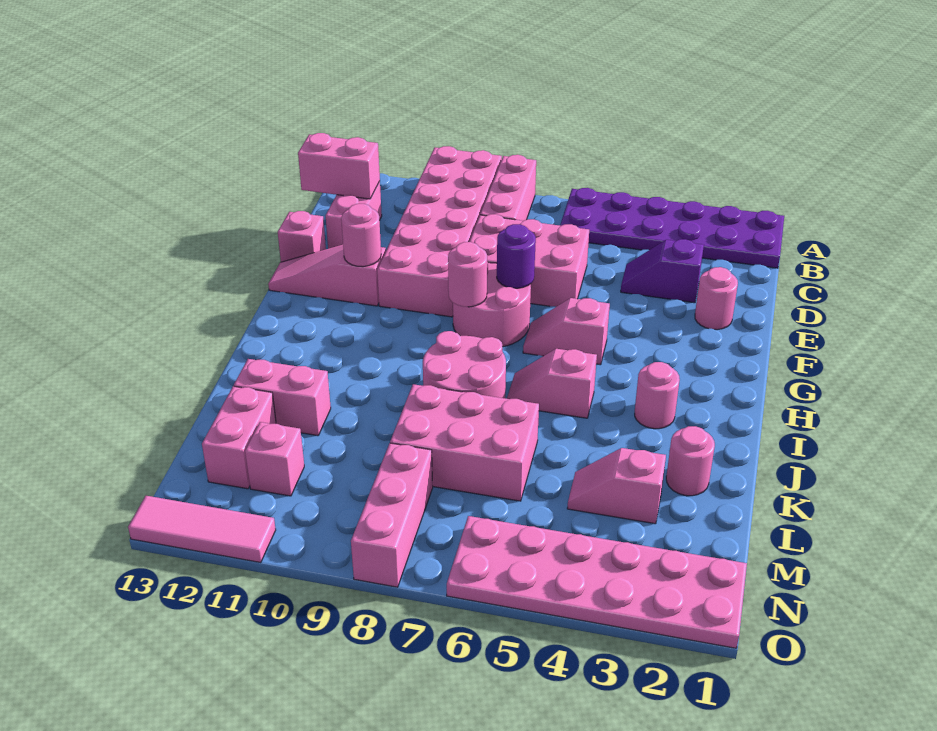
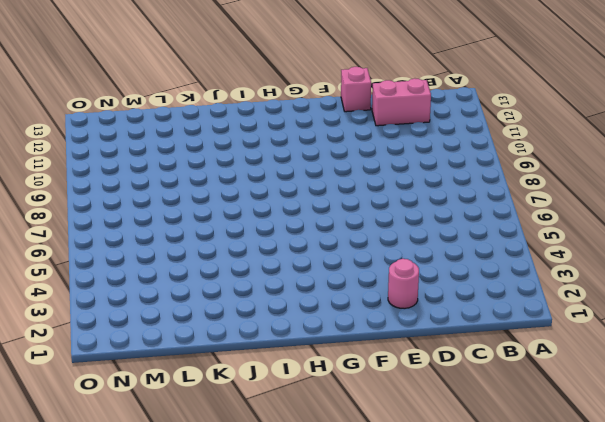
none -> purple plate A1:B6 level 1
none -> pink brick A8:C8 level 1
none -> pink brick A9:F10 level 1

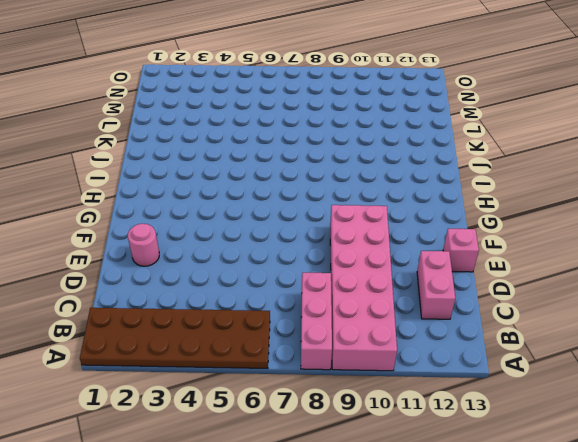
brown plate A1:B6 level 1 -> purple plate A1:B6 level 1
none -> purple slope D3:D4 level 1 top 3
none -> pink brick D6:E8 level 1
none -> pink round brick F7:G8 level 1

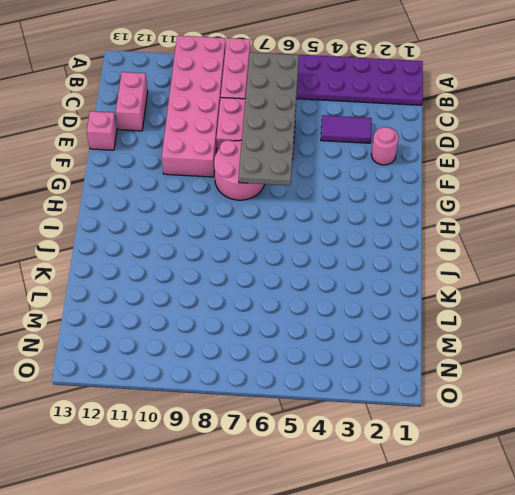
grey plate B6:G7 level 2 -> purple round brick F7 level 2
purple tile D3:D4 level 1 -> purple slope D3:D4 level 1 top 3
none -> pink slope F11:F13 level 1 top 11
none -> pink slope G5:G6 level 1 top 5
none -> pink round brick I3 level 1

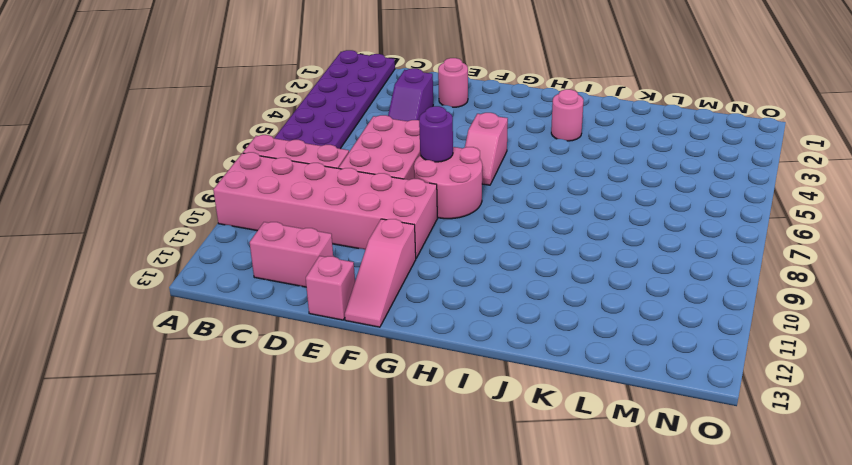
none -> pink slope I5:I6 level 1 top 5
none -> pink round brick I7:J8 level 1
none -> pink round brick K2 level 1

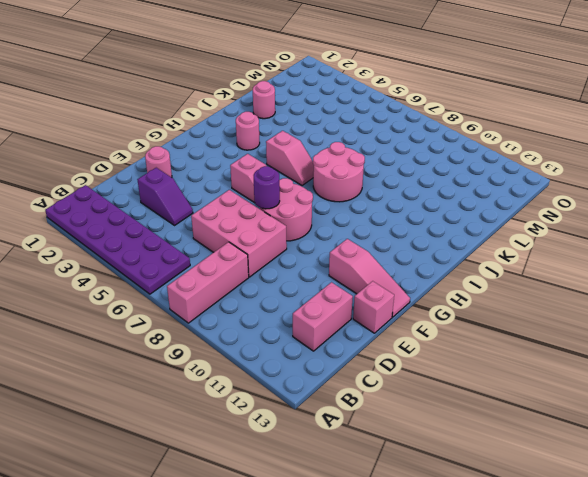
none -> pink brick A9:F10 level 1
none -> pink brick K6:L8 level 1
none -> pink brick K11:K12 level 1

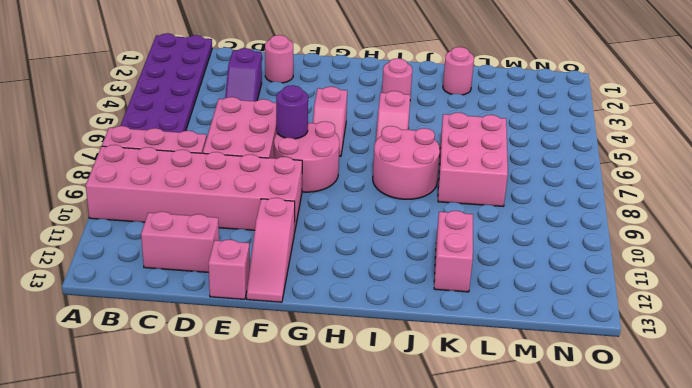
none -> pink slope L3:L4 level 1 top 3
none -> pink brick L12:M12 level 1
none -> pink brick M8:O8 level 1

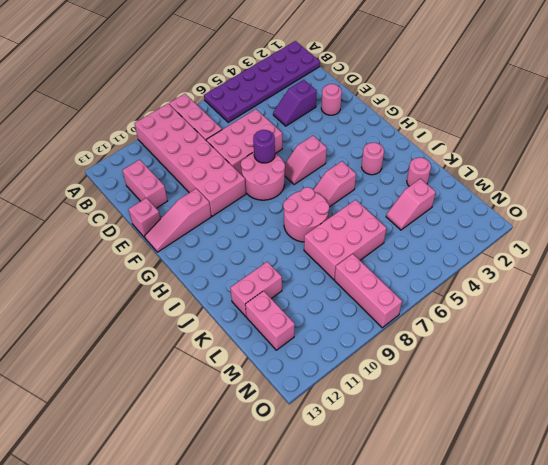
none -> pink brick M11 level 1
none -> pink plate N1:O6 level 1
none -> pink tile O11:O13 level 1

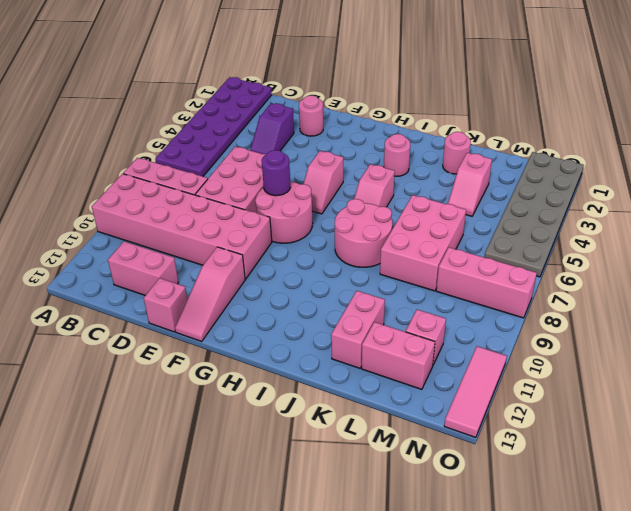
grey plate N1:O6 level 1 -> pink plate N1:O6 level 1
none -> pink brick C12:C13 level 2
none -> pink round brick F11 level 2
none -> pink round brick G8 level 2

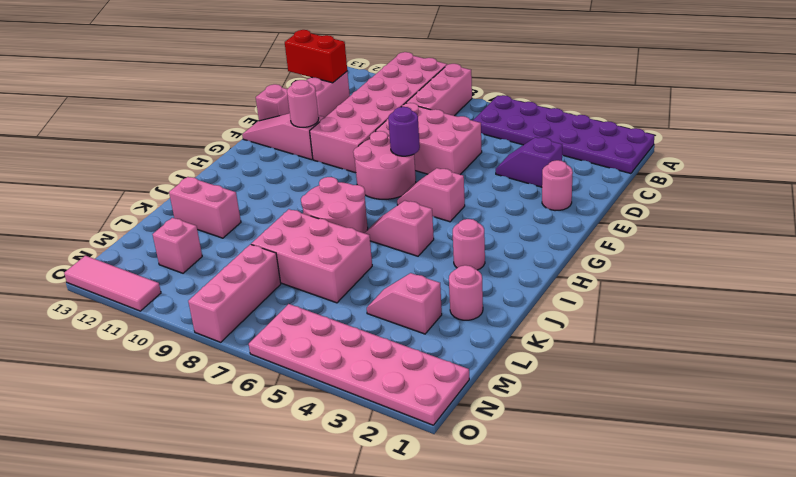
red brick C12:C13 level 2 -> pink brick C12:C13 level 2
none -> pink brick L12:M12 level 1
none -> pink round brick G8 level 2

